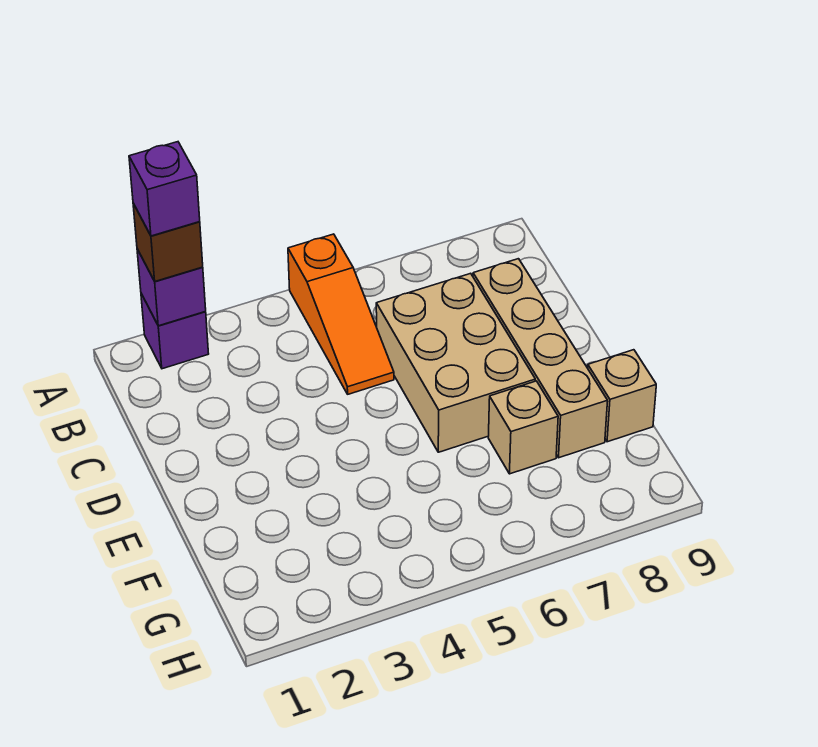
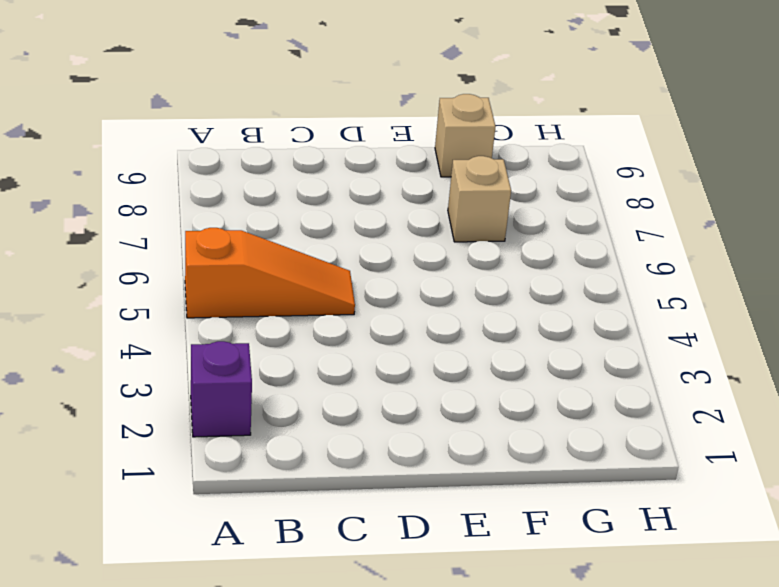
none -> tan brick C6:E7 level 1
none -> tan brick C8:F8 level 1

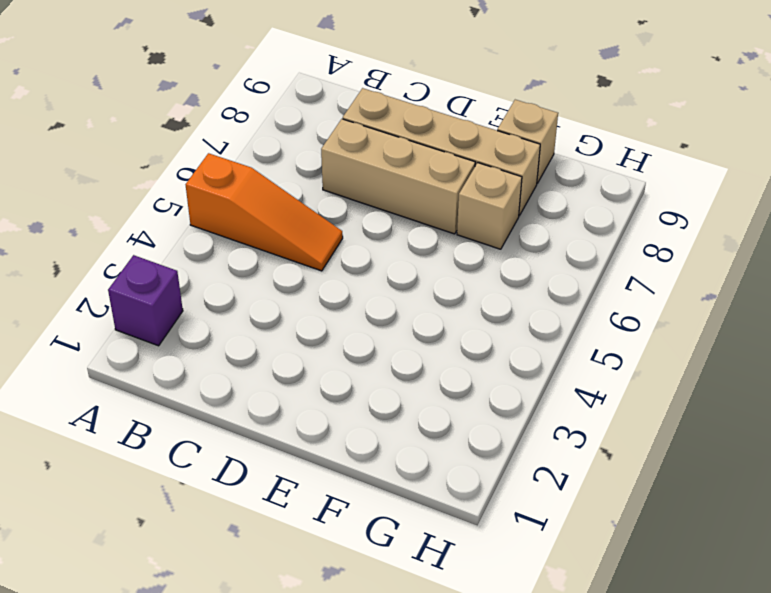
tan brick C7:E7 level 1 -> tan brick C6:E7 level 1
none -> purple brick A2 level 2
none -> brown brick A2 level 3

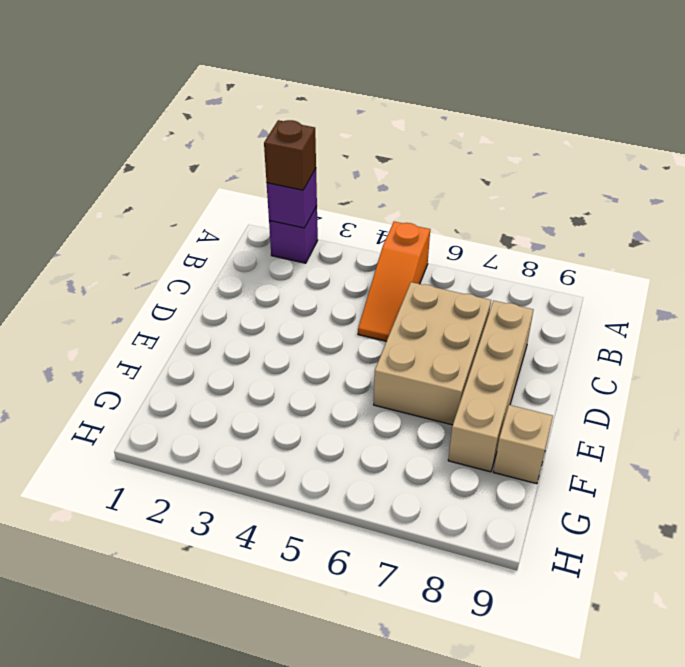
none -> tan brick F7 level 1
none -> purple brick A2 level 4

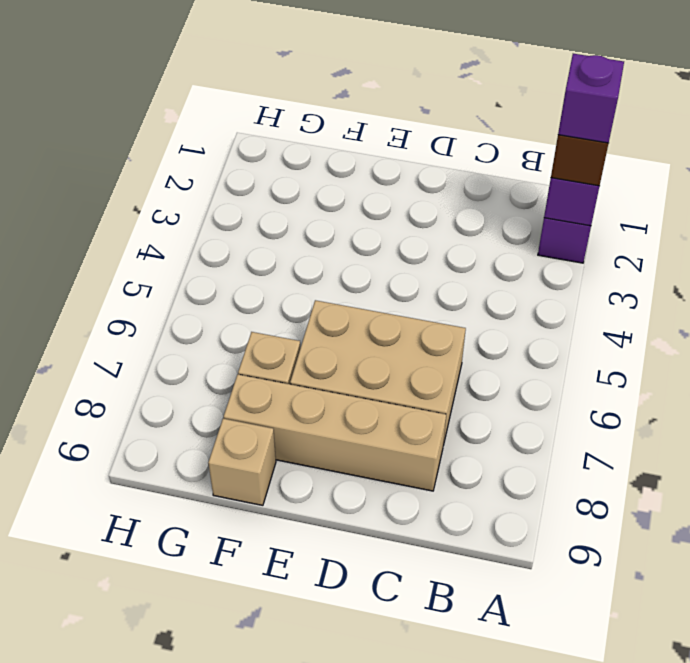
none -> orange slope A5:C5 level 1 top A

